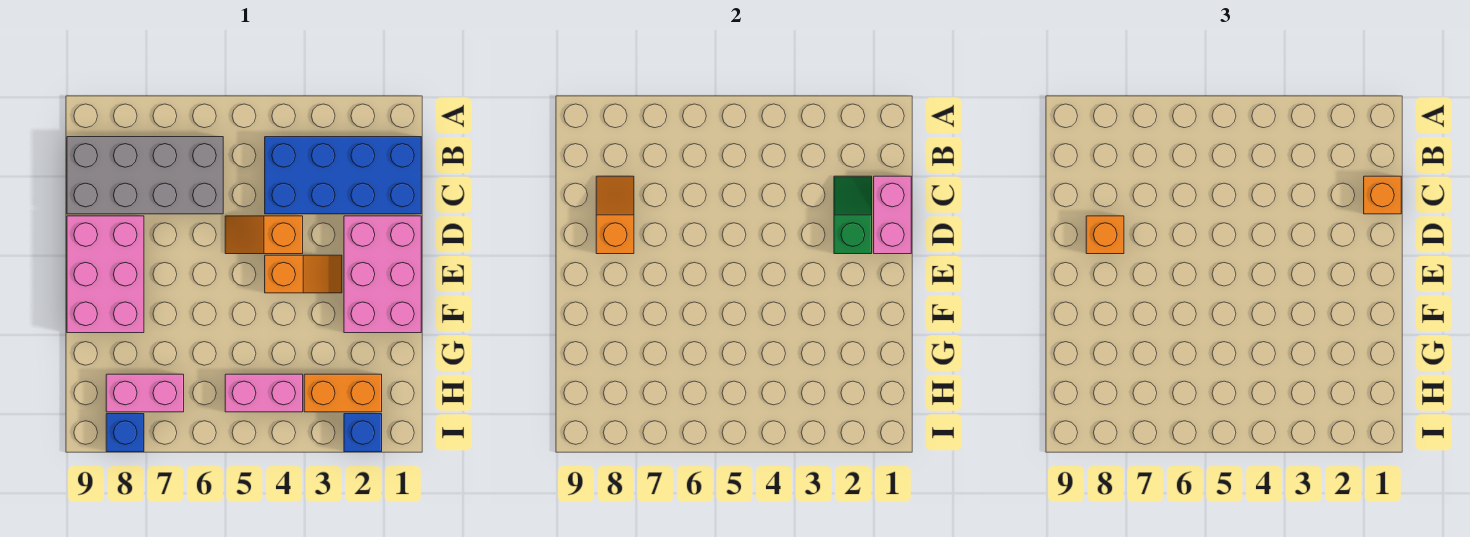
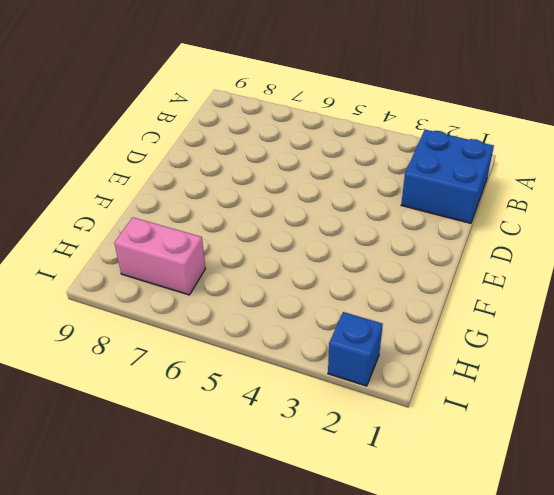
blue brick B1:C2 level 1 -> blue brick B1:C4 level 1
none -> grey brick B6:C9 level 1
none -> pink brick D1:F2 level 1
none -> orange slope D4:D5 level 1 top 4

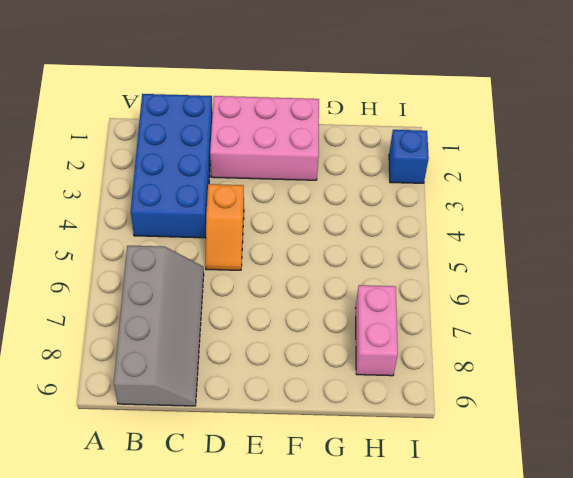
grey slope B6:C9 level 1 top B -> grey brick B6:C9 level 1
none -> pink brick D8:F9 level 1
none -> orange slope E3:E4 level 1 top 4
none -> orange brick H2:H3 level 1

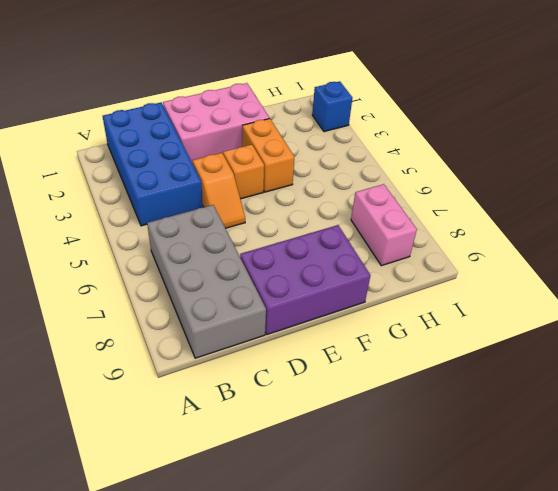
purple brick D8:F9 level 1 -> pink brick D8:F9 level 1
orange brick F3:F4 level 1 -> orange brick H2:H3 level 1
none -> pink brick H4:H5 level 1
none -> blue brick I8 level 1
none -> pink brick C1:D1 level 2

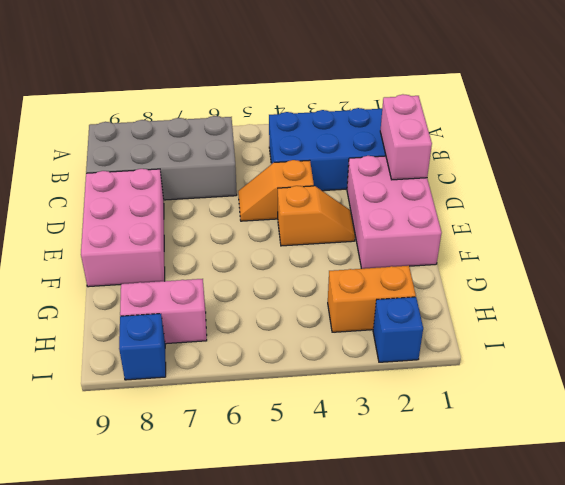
none -> pink brick H4:H5 level 1
none -> green slope C2:D2 level 2 top D
none -> orange slope C8:D8 level 2 top D

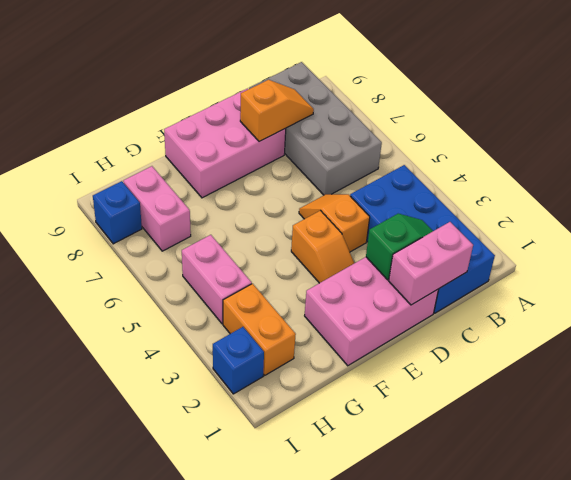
none -> orange brick C1 level 3
none -> orange brick D8 level 3

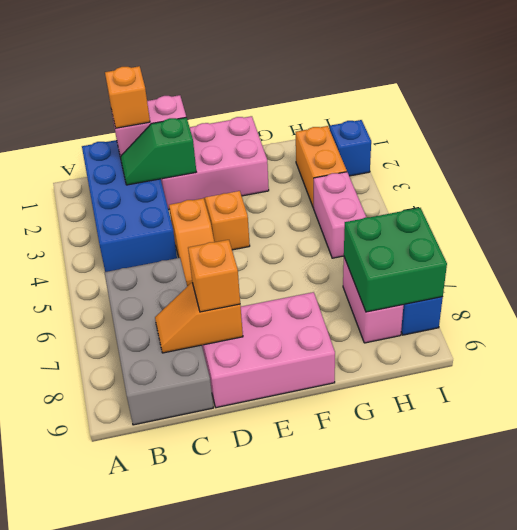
green brick H7:I8 level 2 -> none

